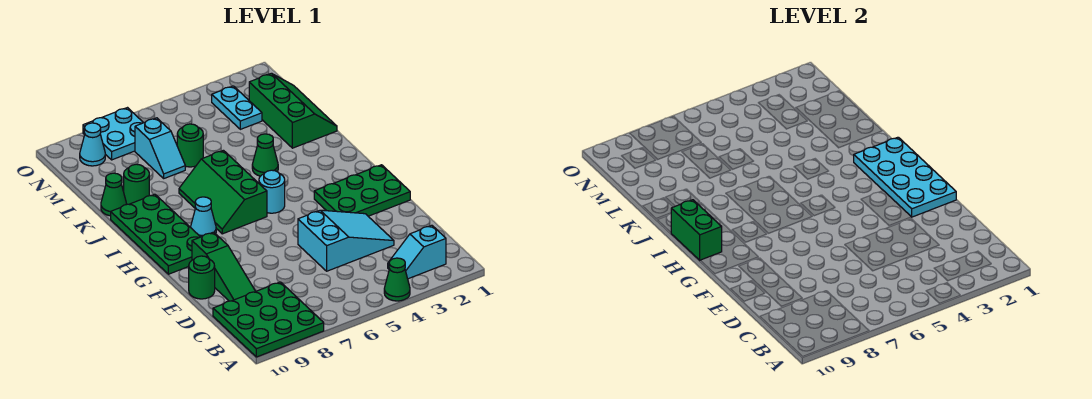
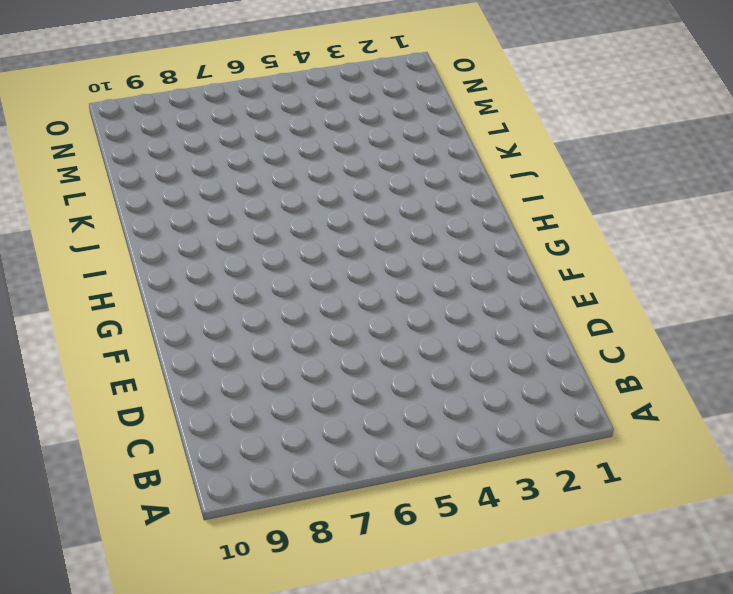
none -> green cone A4 level 1
none -> green plate A8:C10 level 1
none -> cyan slope B2:B3 level 1 top 2

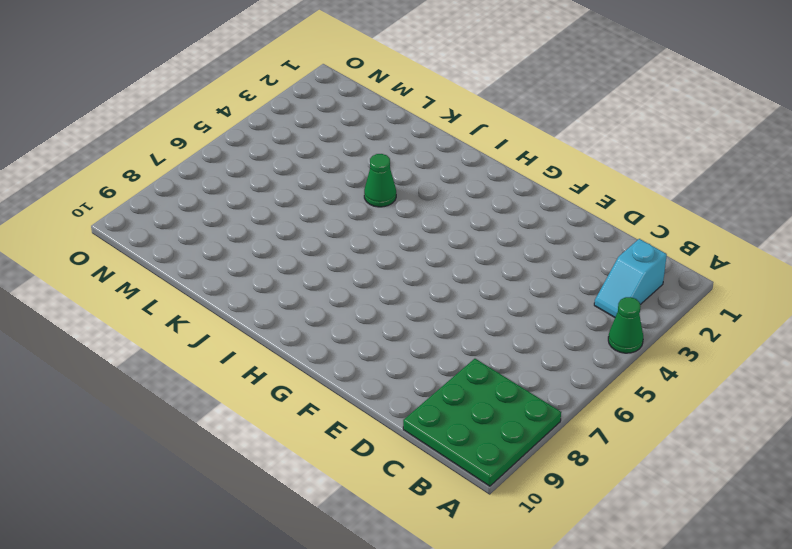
none -> cyan slope D3:E5 level 1 top 5
none -> green slope D9:F9 level 1 top F
none -> green round brick E10 level 1

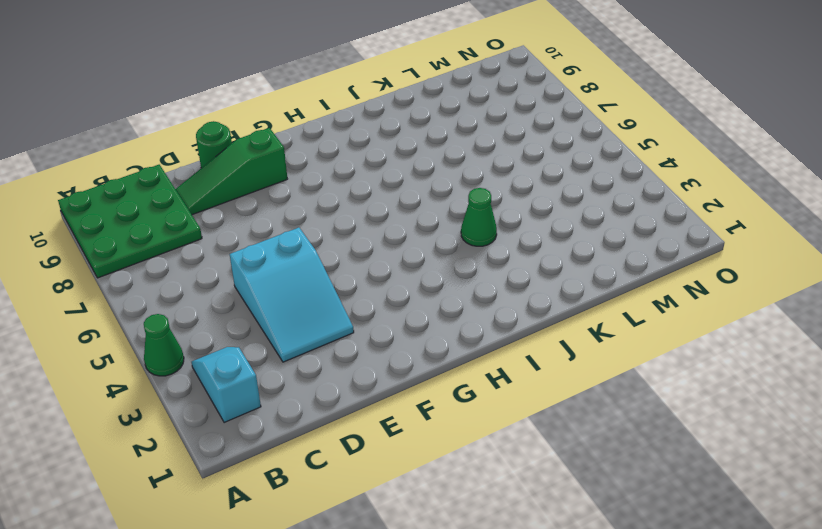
none -> green plate F1:G3 level 1
none -> green plate G9:J10 level 1
none -> cyan round brick H5 level 1

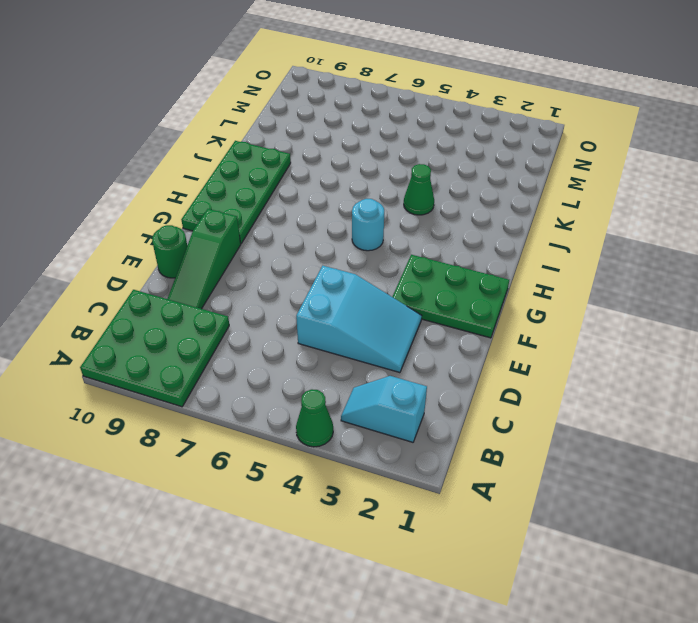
none -> green slope H6:J7 level 1 top 6
none -> cyan cone H8 level 1
none -> green slope K1:M2 level 1 top 2

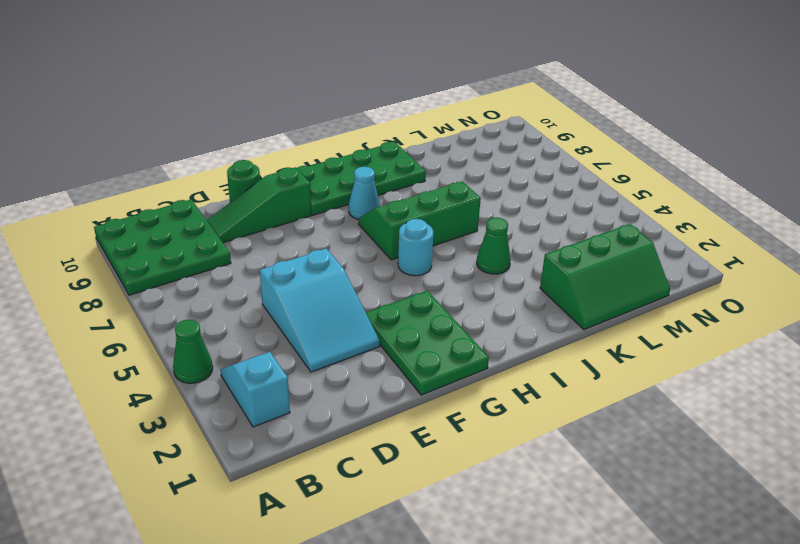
none -> green round brick K9 level 1
none -> green cone K10 level 1
none -> green round brick L6 level 1

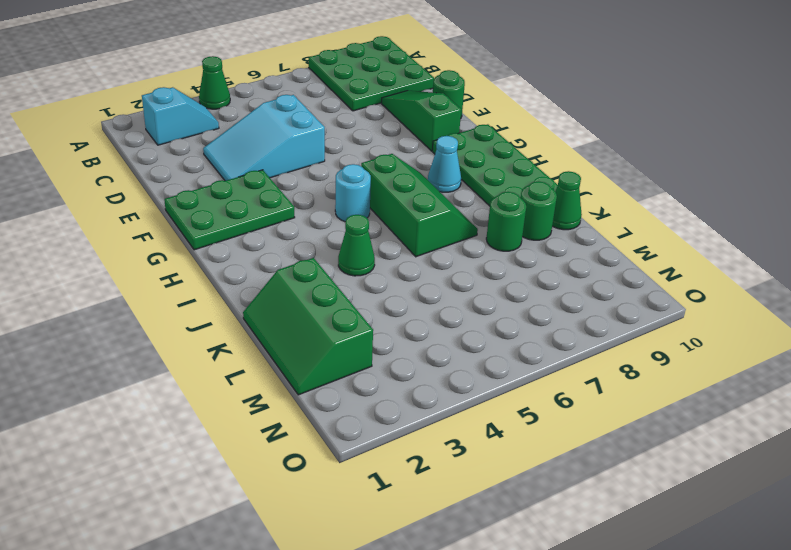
green round brick K8 level 1 -> green round brick L6 level 1
none -> cyan slope L7:M7 level 1 top M
none -> cyan plate M3:N3 level 1
none -> cyan plate N7:O8 level 1

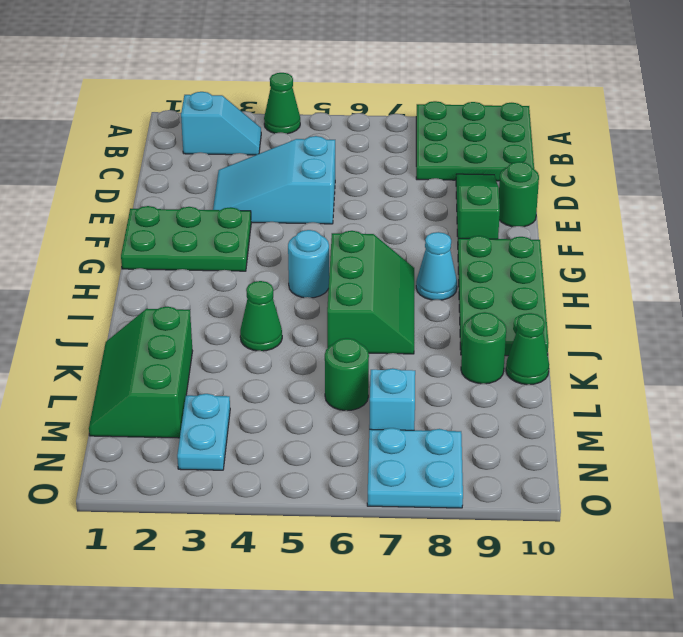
none -> cyan cone N9 level 1
none -> cyan plate F1:I2 level 2
none -> green brick H10:I10 level 2

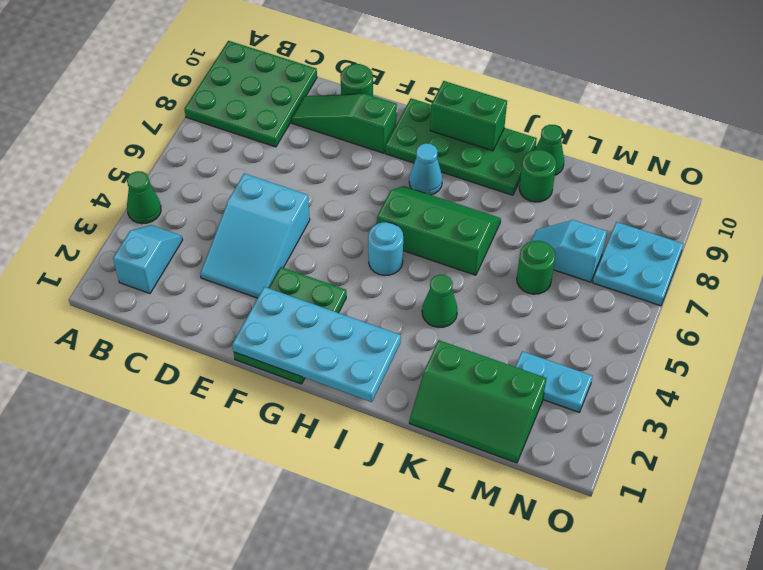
none -> cyan cone N9 level 1

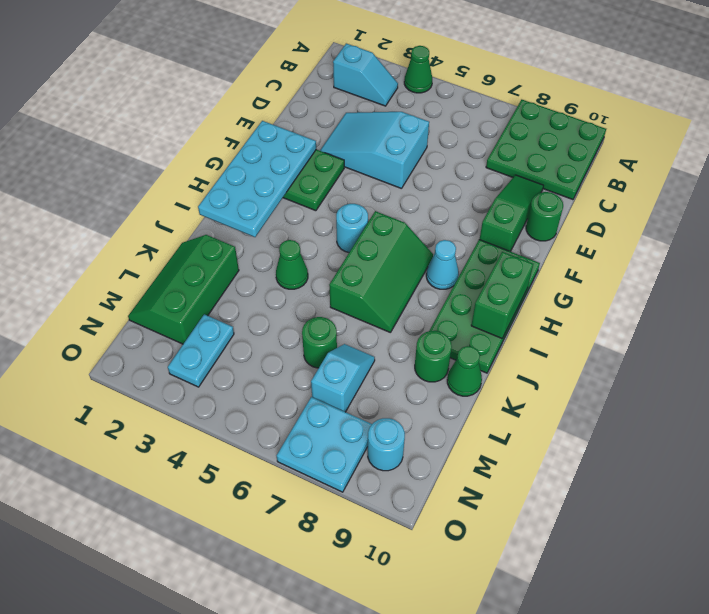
cyan round brick N9 level 1 -> cyan cone N9 level 1

